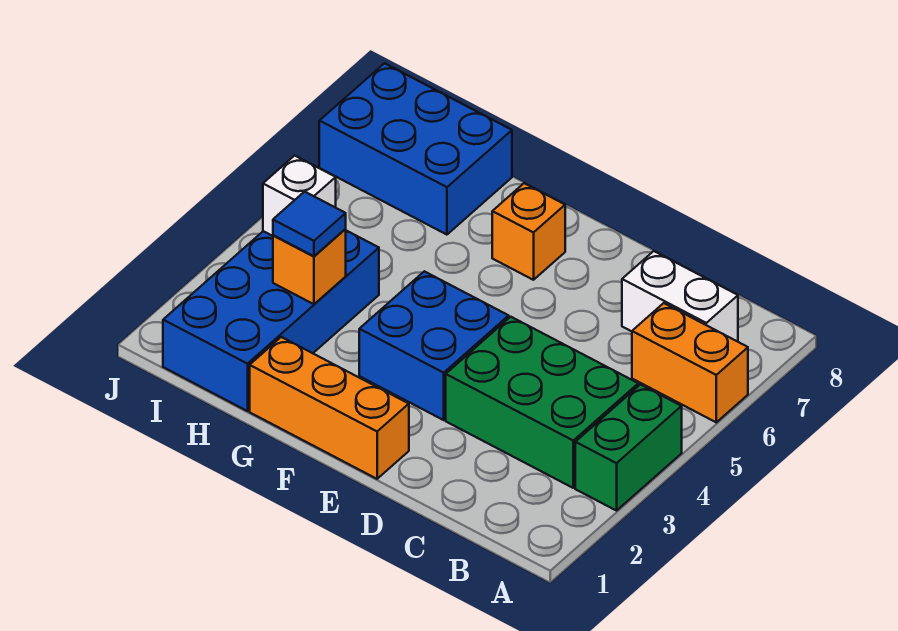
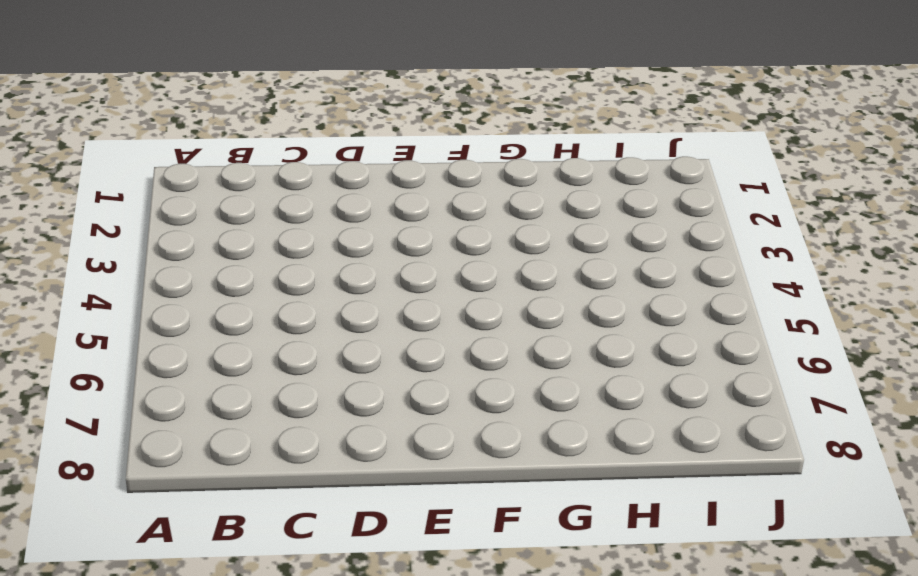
none -> green brick A3:A4 level 1
none -> orange brick A6:B6 level 1
none -> green brick B3:D4 level 1

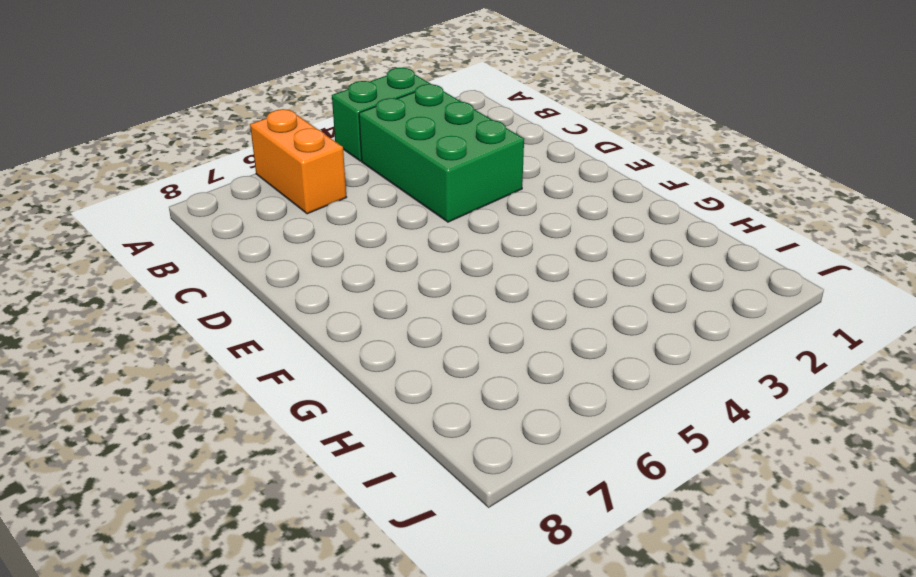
none -> white brick B7:C7 level 1
none -> orange brick E1:G1 level 1
none -> blue brick E3:F4 level 1

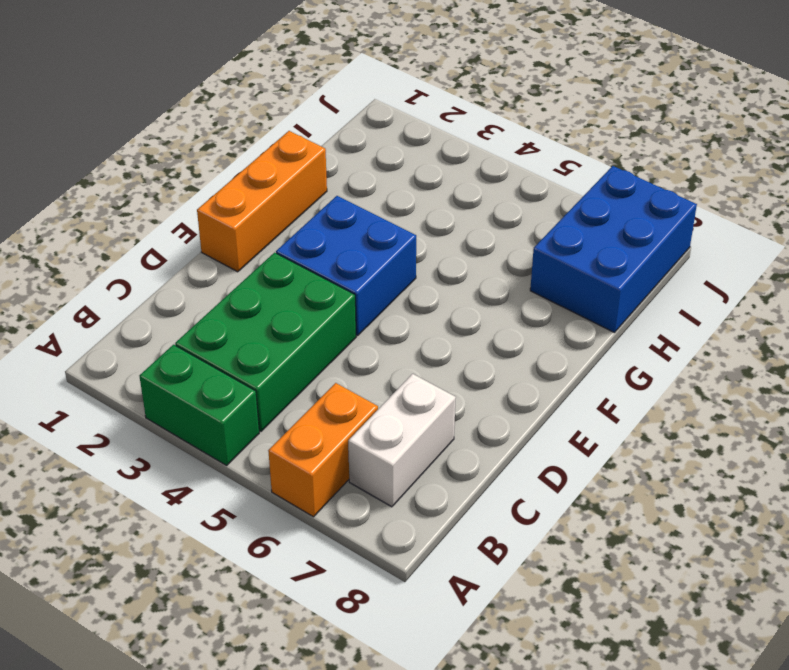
none -> orange brick F7 level 1
none -> blue brick H1:I4 level 1
none -> orange brick H3 level 2

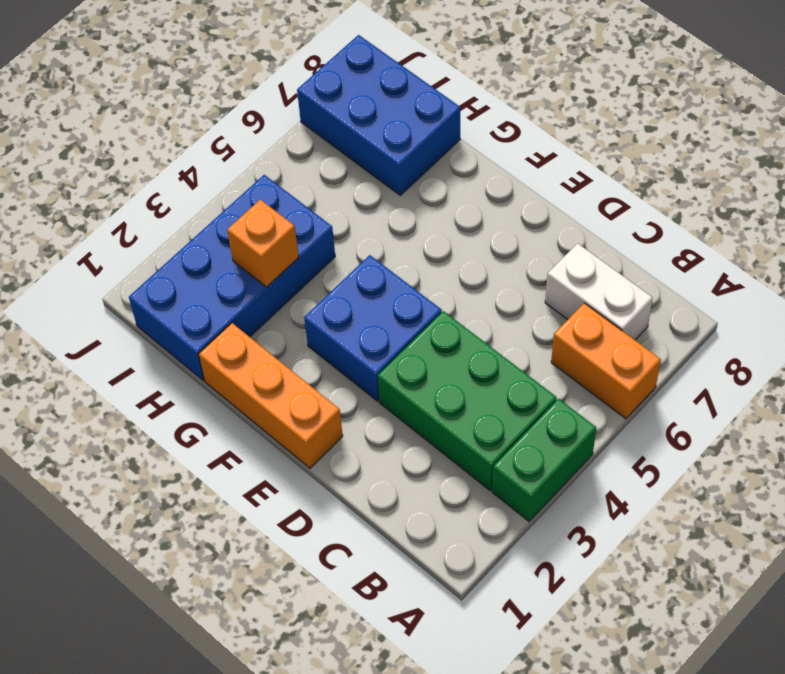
none -> orange brick F7 level 1
none -> white brick I4 level 2
none -> blue tile H3 level 3

